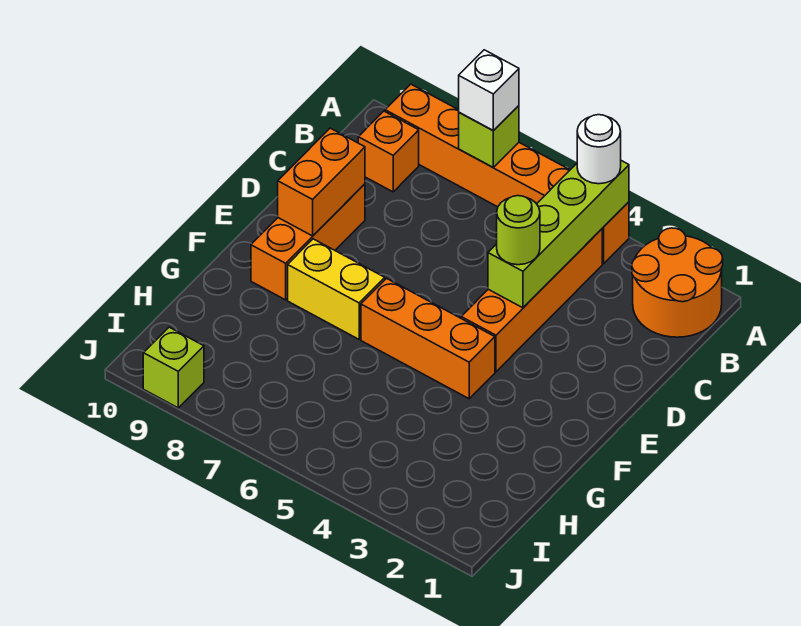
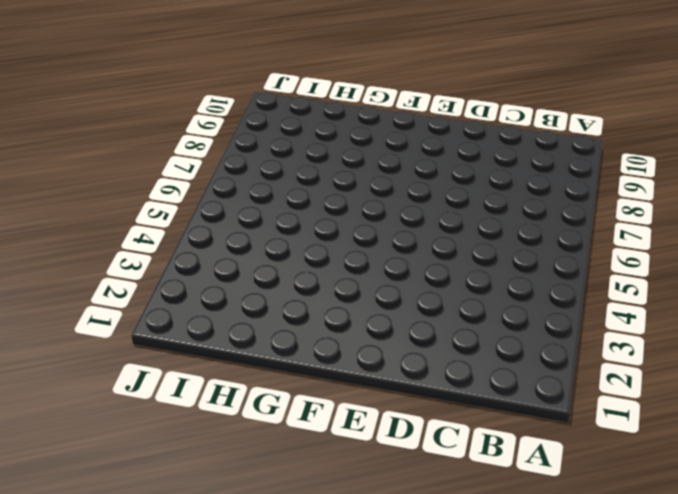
none -> orange round brick A1:B2 level 1
none -> orange brick A4:A9 level 1
none -> orange brick B4:E4 level 1

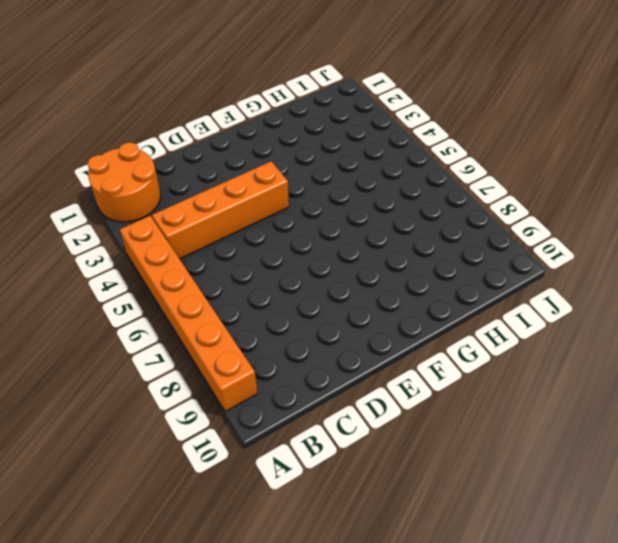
none -> orange brick B9 level 1
none -> orange brick D9:F9 level 1
none -> orange brick F4:F6 level 1

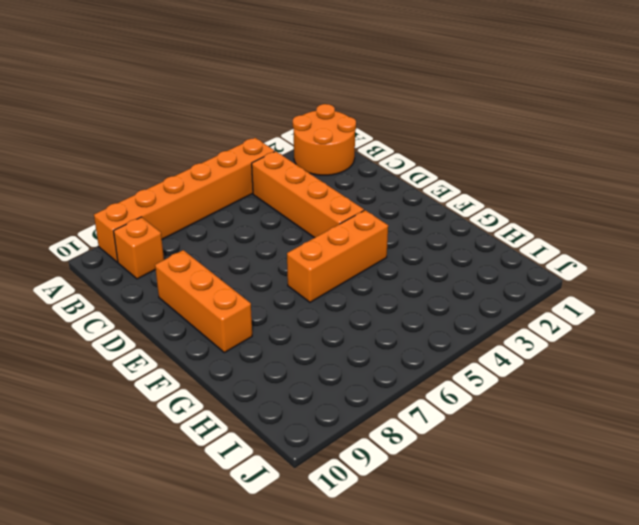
none -> yellow brick F7:F8 level 1
none -> lime brick J9 level 1
none -> lime brick A4:D4 level 2

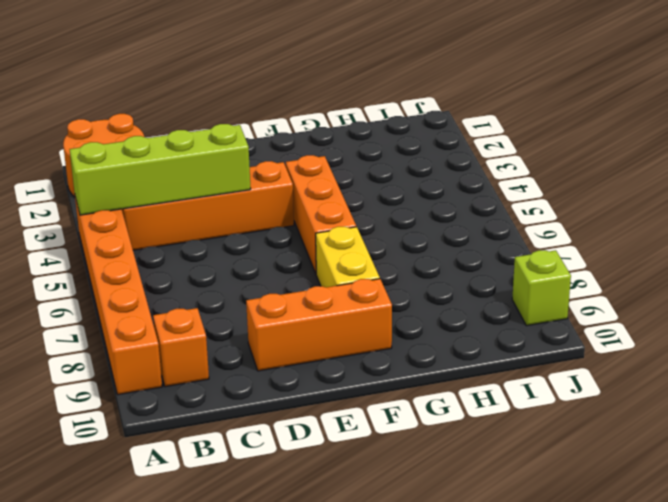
none -> lime brick A7 level 2
none -> orange brick D9:E9 level 2
none -> white round brick A4 level 3

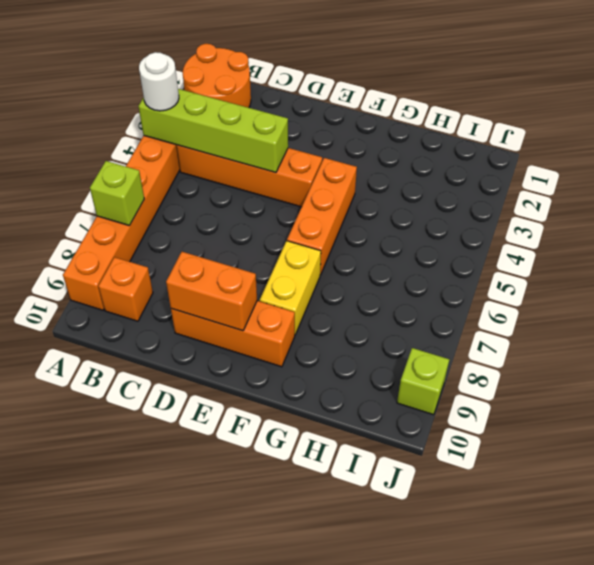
none -> white brick A7 level 3
none -> lime round brick D4 level 3

